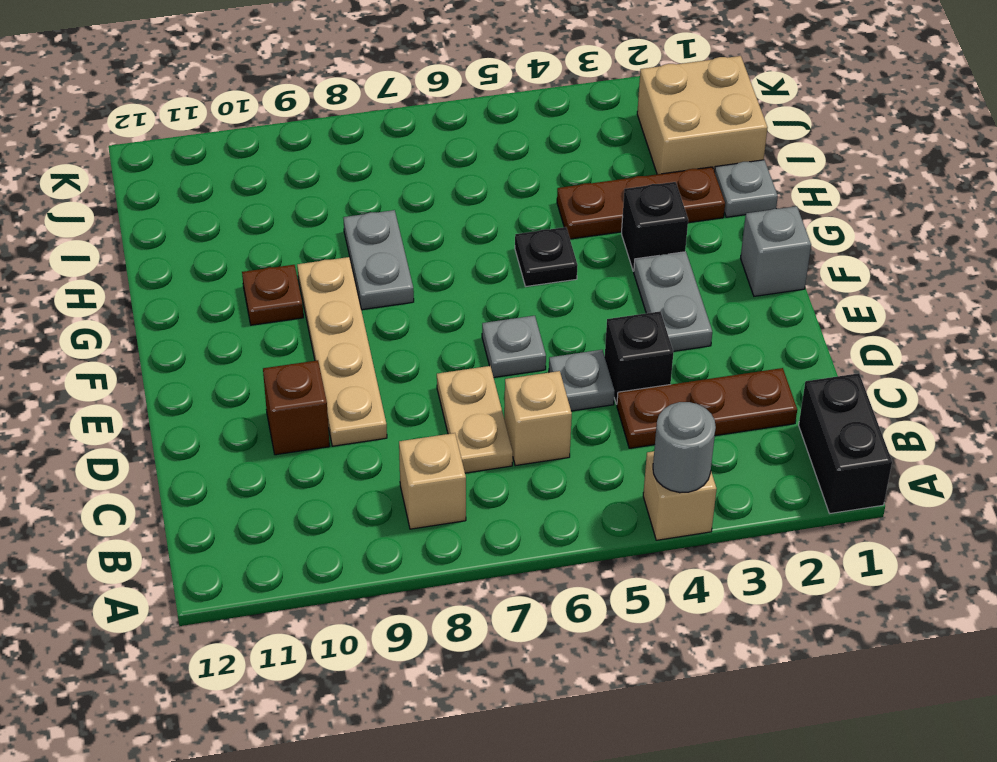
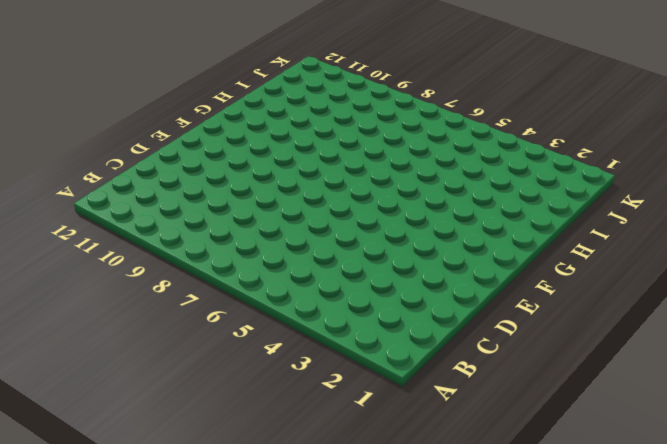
none -> black brick A1:B1 level 1
none -> tan brick A4 level 1
none -> tan brick B8 level 1

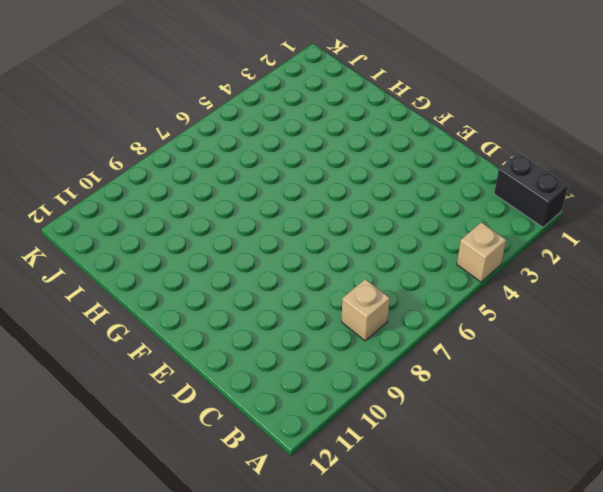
none -> brown plate C2:C4 level 1
none -> tan brick C6 level 1
none -> tan plate C7:D7 level 1

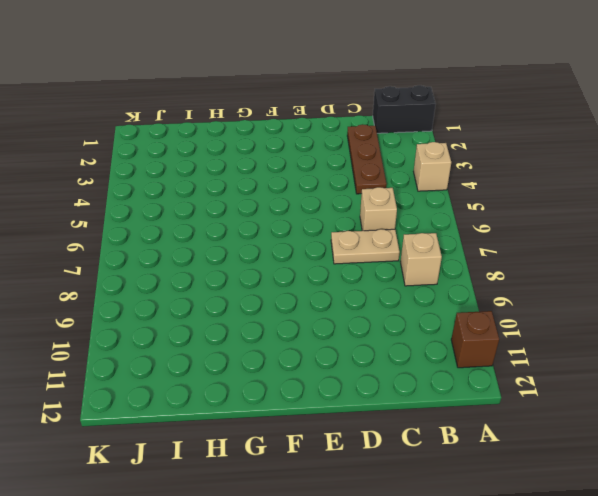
brown brick A11 level 1 -> brown brick D10 level 1
none -> black brick D4 level 1
none -> grey plate D5 level 1
none -> tan plate D9:G9 level 1

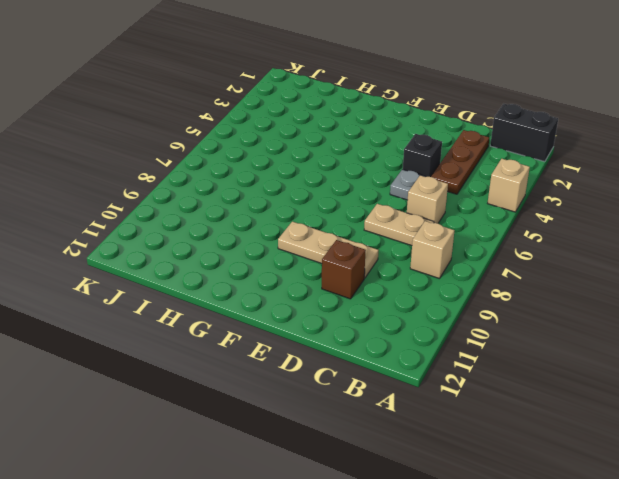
tan plate D9:F9 level 1 -> tan plate D9:G9 level 1
none -> grey plate E3:F3 level 1
none -> grey plate E6 level 1
none -> grey brick F1 level 1

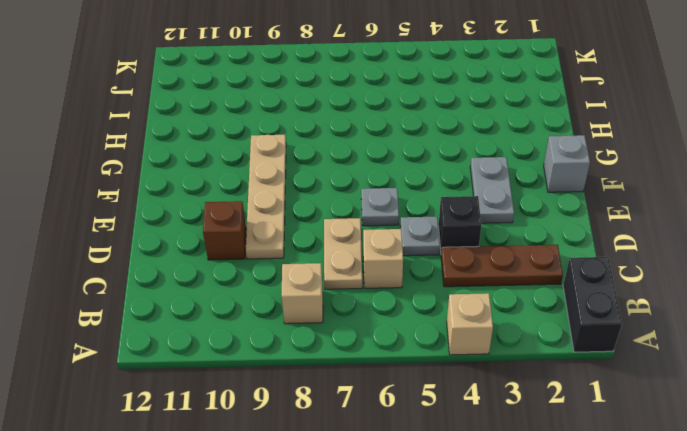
none -> black brick G3 level 1
none -> black plate G5 level 1
none -> grey plate G8:H8 level 1

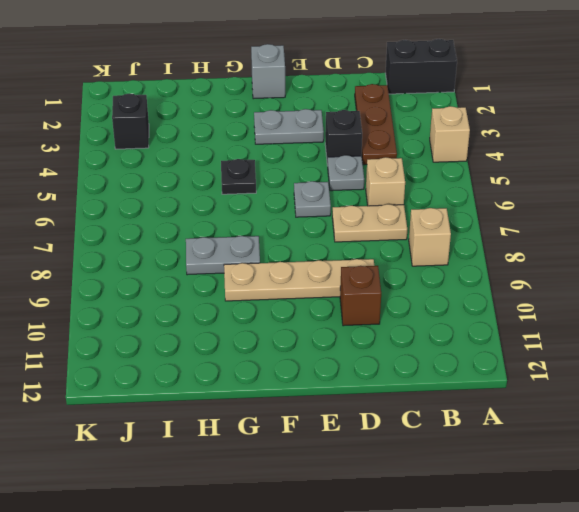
black brick J3 level 1 -> black brick G3 level 1
none -> brown plate G10 level 1
none -> grey plate H1 level 1
none -> brown plate H2:H4 level 1

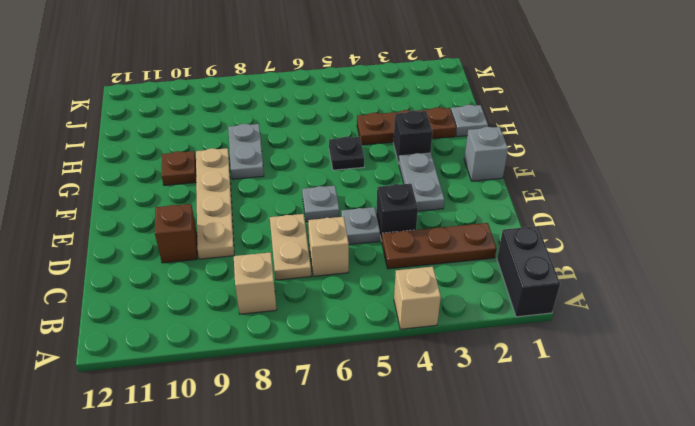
none -> tan brick I1:J2 level 1
none -> grey round brick A4 level 2

